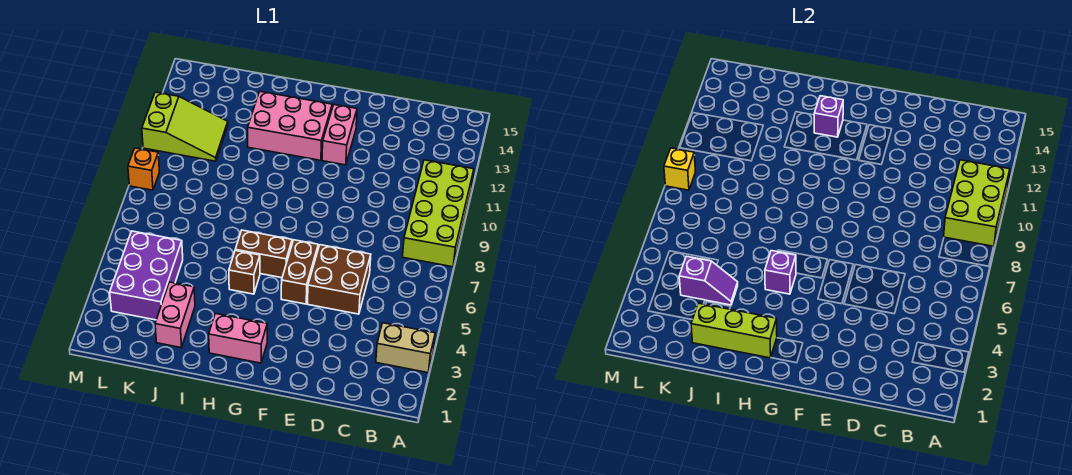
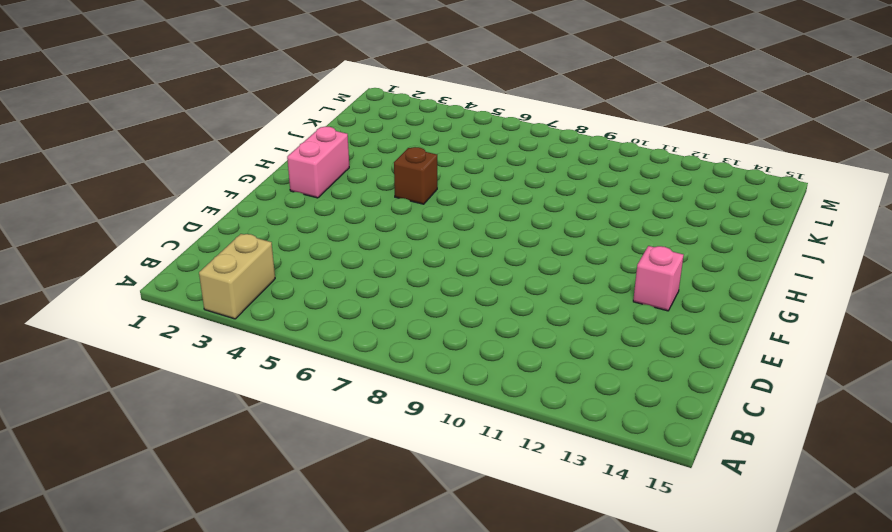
pink brick F13 level 1 -> pink brick F12:F13 level 1
none -> lime brick A8:B11 level 1
none -> brown brick D5:E6 level 1
none -> brown brick F5:F6 level 1

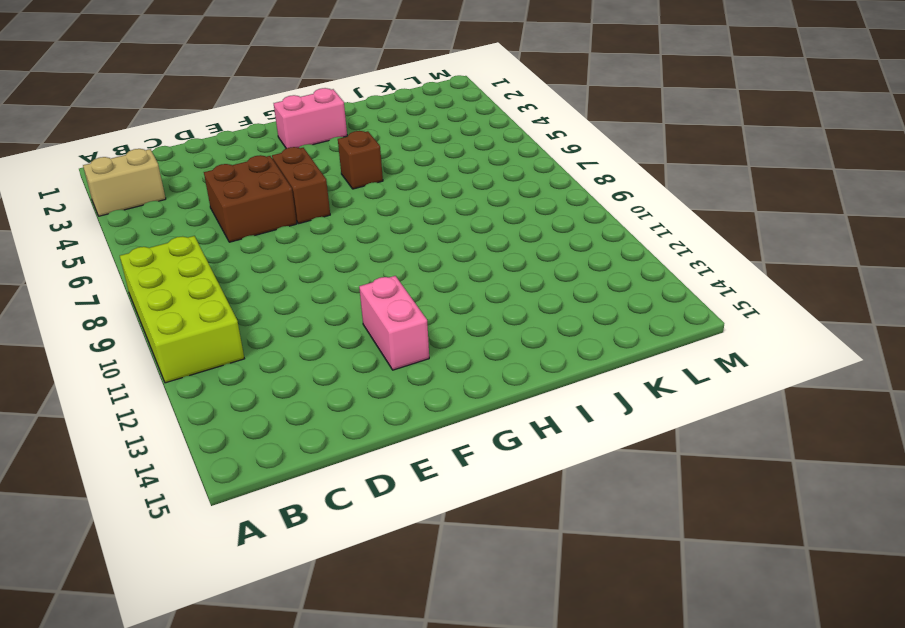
none -> brown brick G6:H6 level 1
none -> pink brick G12:I13 level 1
none -> pink brick J2:J3 level 1

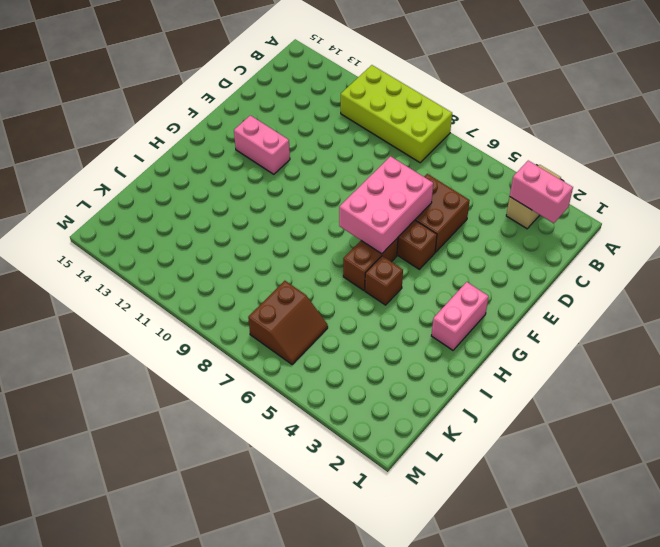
pink brick B2:B3 level 2 -> pink brick J2:J3 level 1
pink brick E6:G7 level 2 -> pink brick G12:I13 level 1
brown slope K6:L7 level 1 top 7 -> none
none -> purple brick K3:L5 level 1
none -> lime slope K11:M12 level 1 top M
none -> orange brick M9 level 1

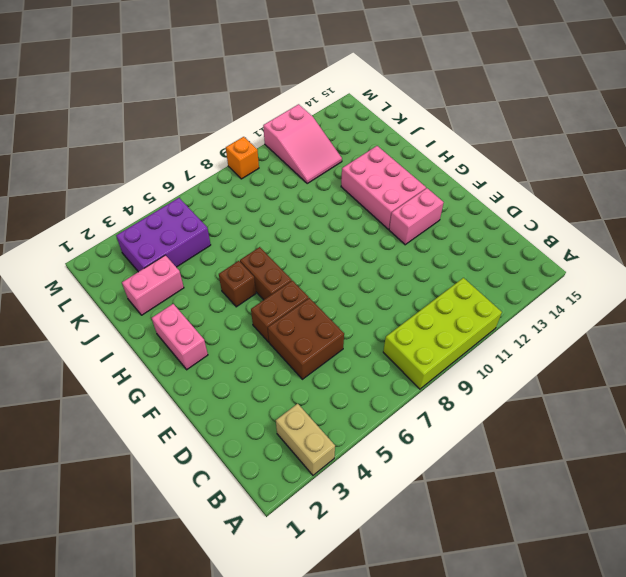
pink slope K11:M12 level 1 top M -> lime slope K11:M12 level 1 top M
none -> lime brick A9:B11 level 2
none -> lime brick H2:J2 level 2
none -> purple brick H5 level 2

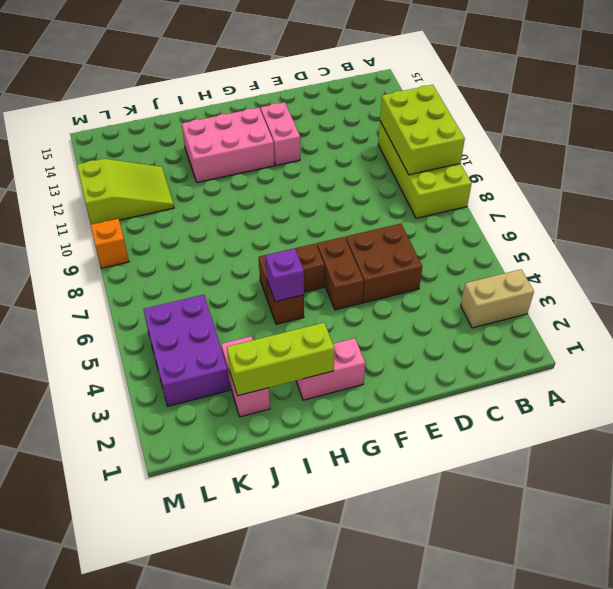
none -> purple brick H13 level 2
none -> purple slope J4:K4 level 2 top K
none -> yellow brick M9 level 2

